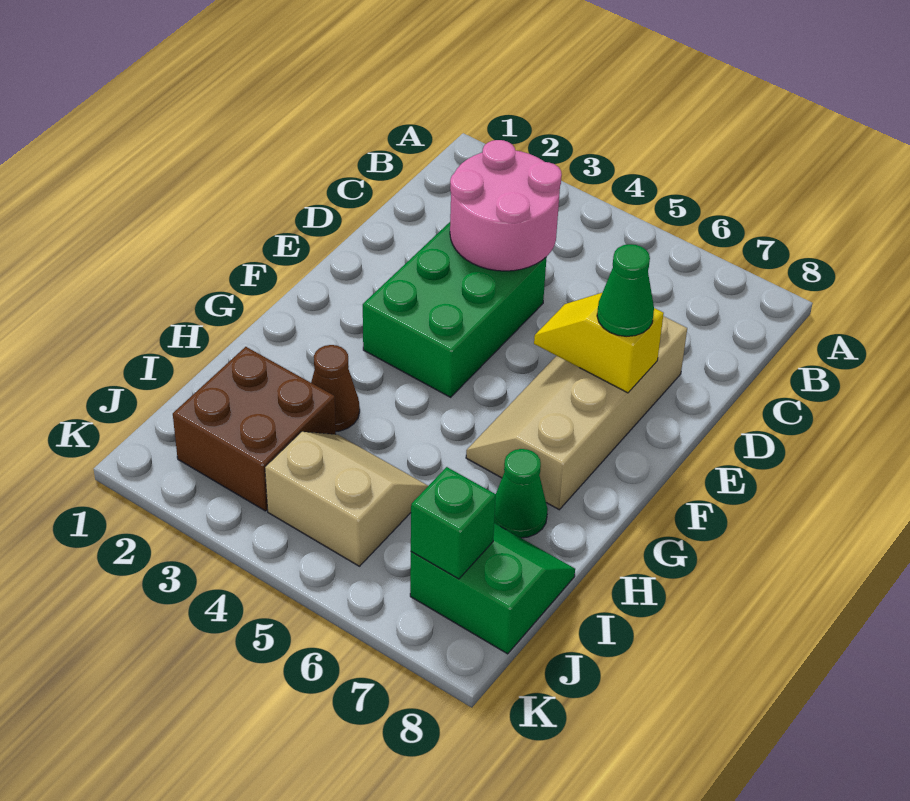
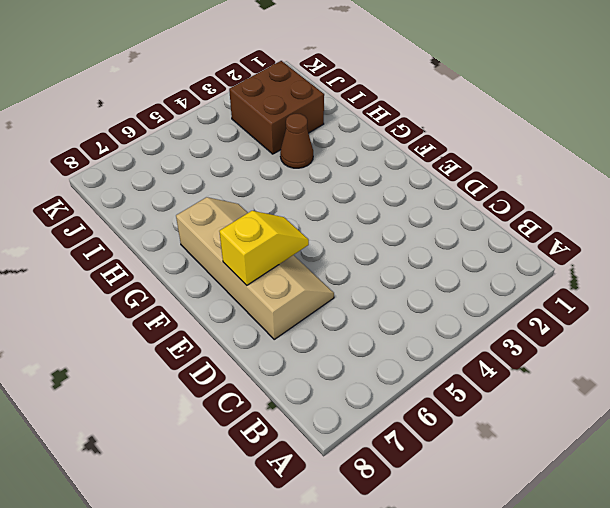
none -> green brick D3:F4 level 1
none -> green cone H7 level 1

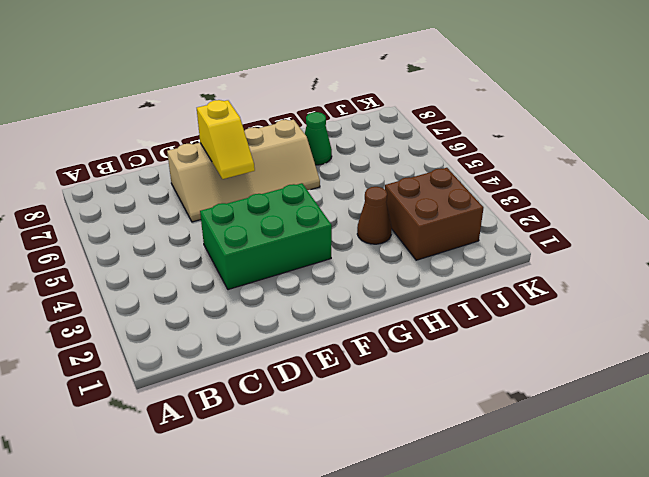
none -> tan slope I4:J5 level 1 top J
none -> green slope I7:J8 level 1 top J

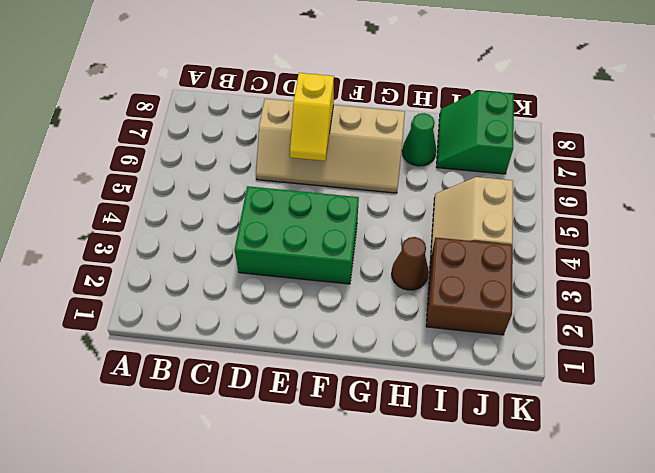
none -> pink round brick C3:D4 level 2
none -> green brick J7 level 2

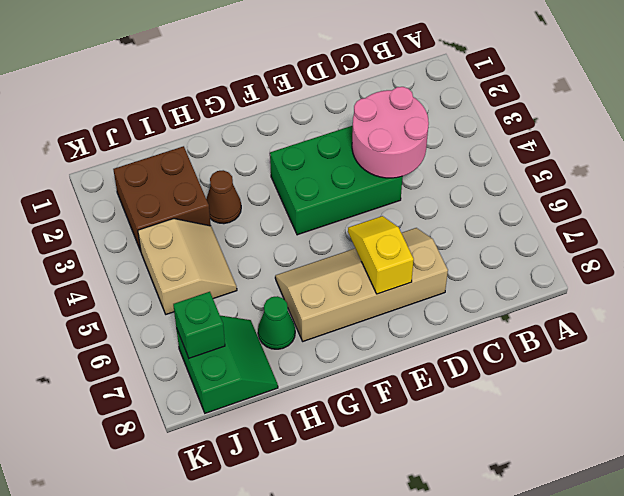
none -> green cone E7 level 3

